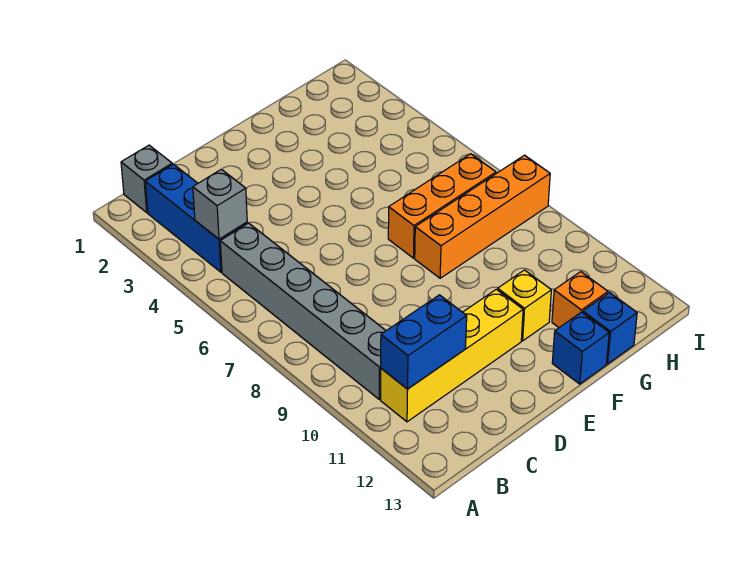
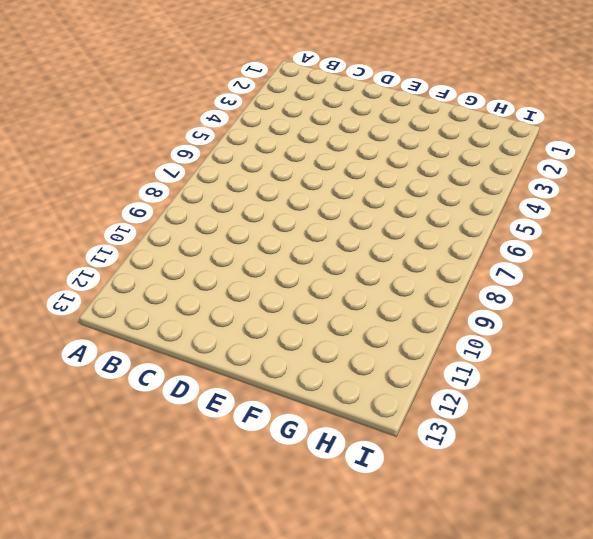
none -> grey brick B1 level 1
none -> blue brick B2:B4 level 1
none -> grey brick B5:B10 level 1

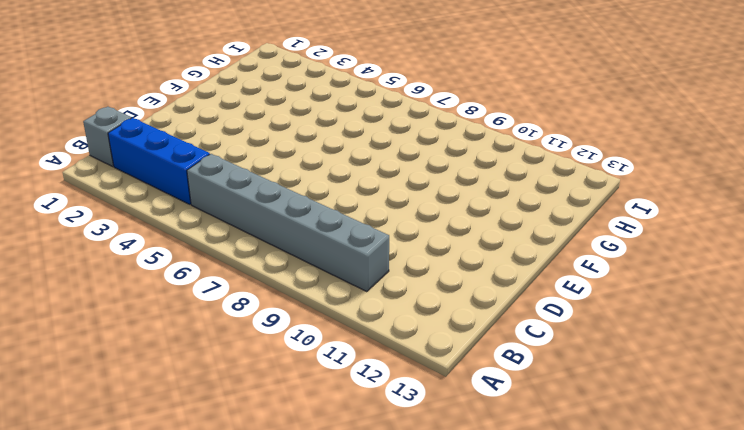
none -> yellow brick B11:E11 level 1
none -> orange brick F7:H7 level 1
none -> orange brick F8:I8 level 1

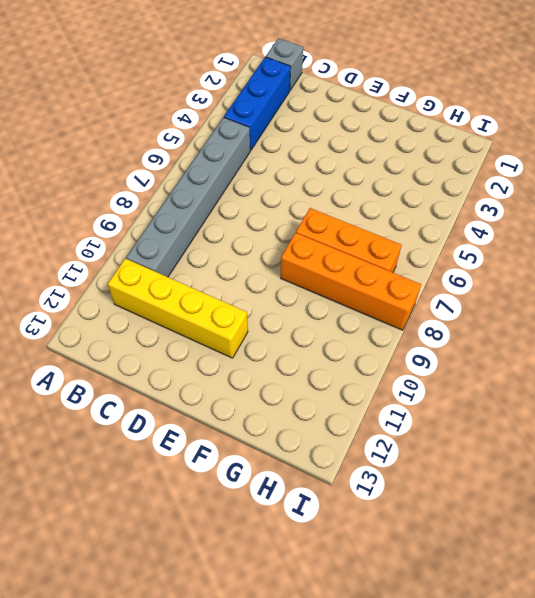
none -> yellow brick F11 level 1
none -> blue brick F13 level 1
none -> orange brick G12 level 1

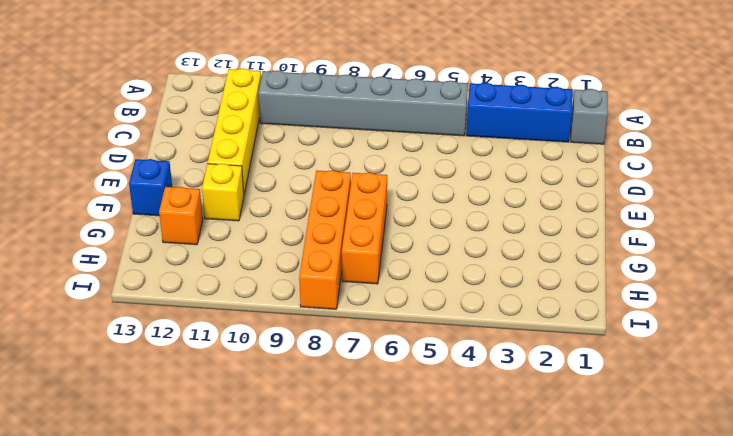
none -> blue brick G13 level 1
none -> grey brick B4 level 2
none -> blue brick B11:C11 level 2

